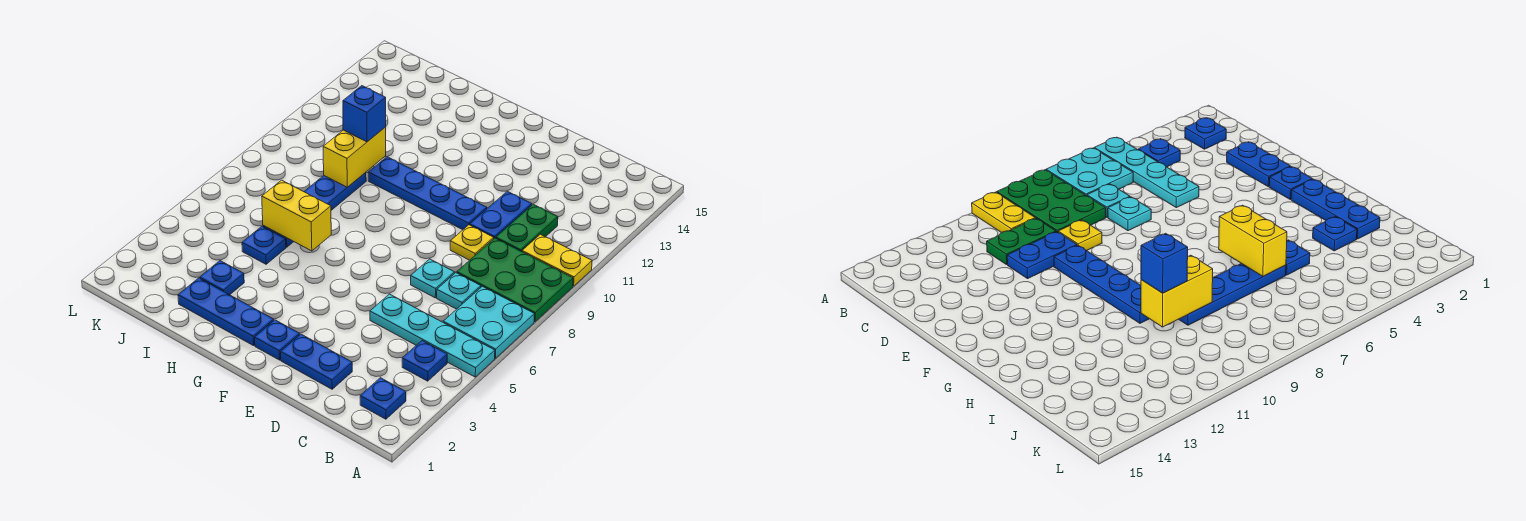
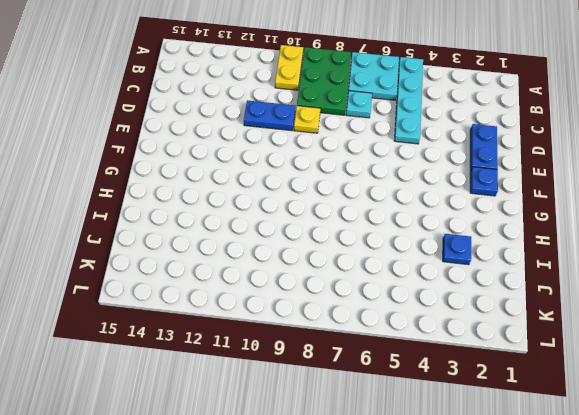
none -> blue plate B2 level 1
none -> blue plate B4 level 1
none -> green plate C10:C11 level 1

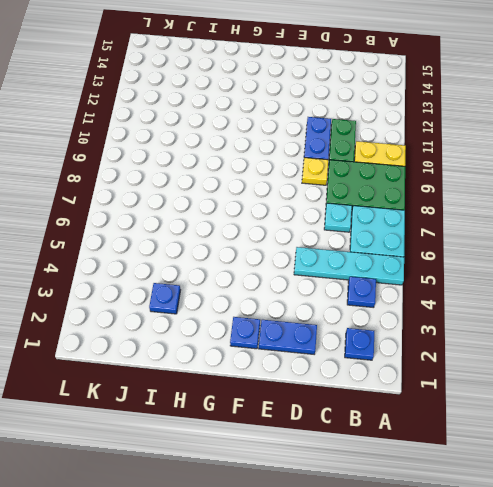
none -> cyan plate D7 level 1
none -> blue plate E10:H10 level 1
none -> blue plate G2:I2 level 1

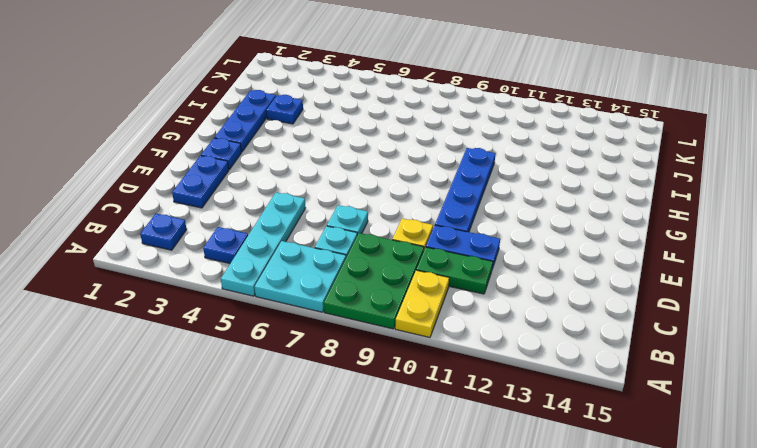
none -> blue plate I5 level 1
none -> blue plate I6:I9 level 1
none -> yellow brick H6:I6 level 2

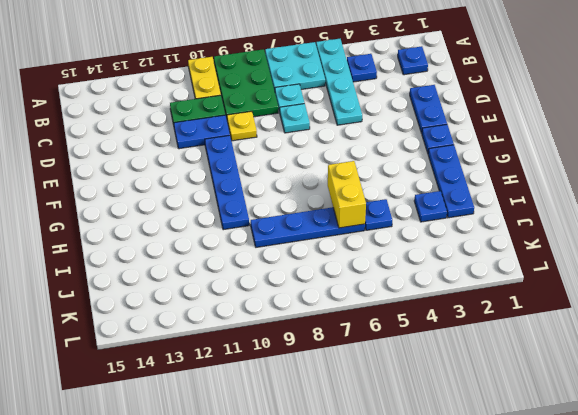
none -> yellow brick I9:I10 level 2
none -> blue brick I10 level 3

